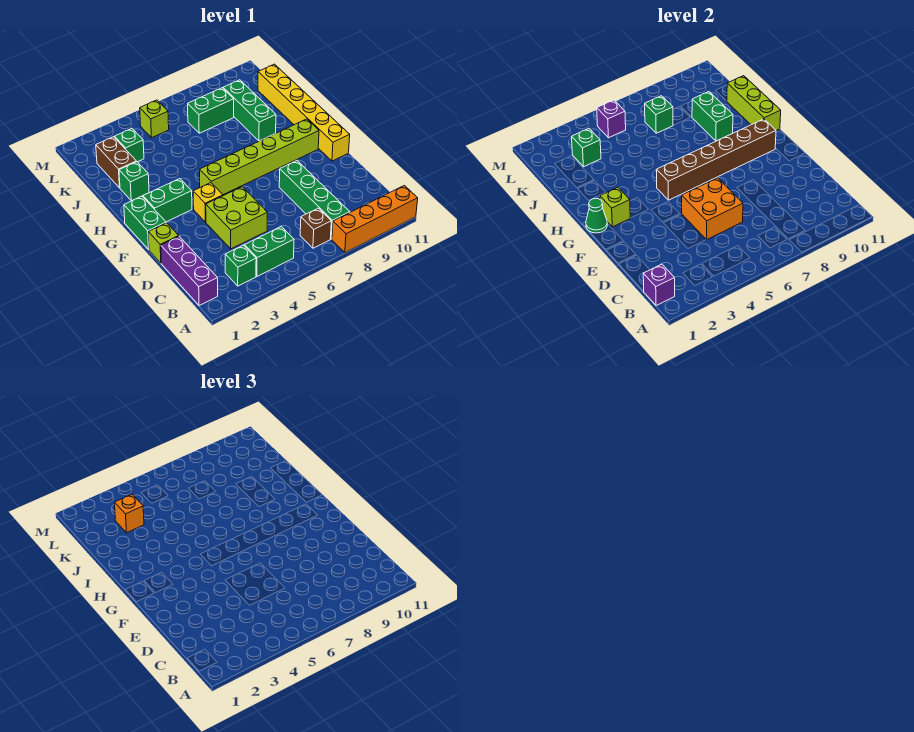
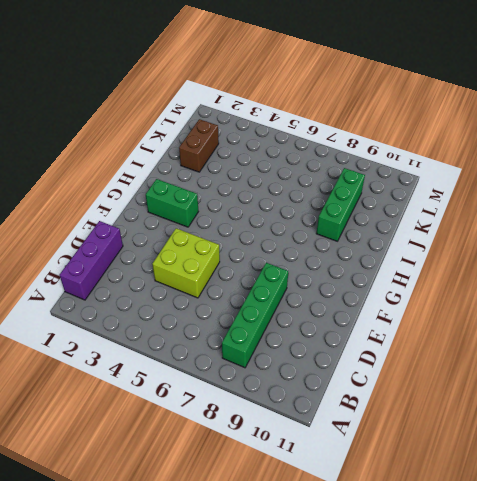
none -> orange brick A8:A11 level 1
none -> green brick B3 level 1
none -> green brick B4:B5 level 1
none -> brown brick B7 level 1

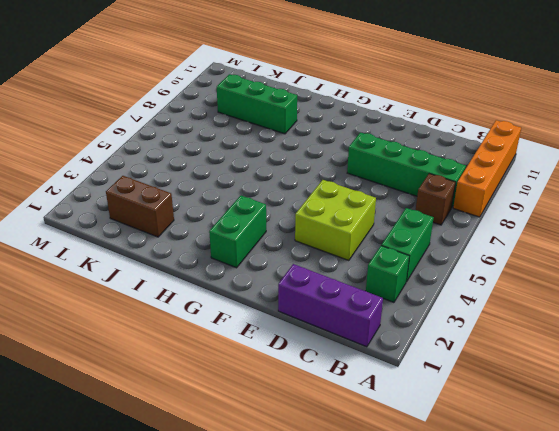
none -> lime brick E1 level 1
none -> green brick F1:G1 level 1
none -> yellow brick F4 level 1
none -> yellow brick F11:K11 level 1

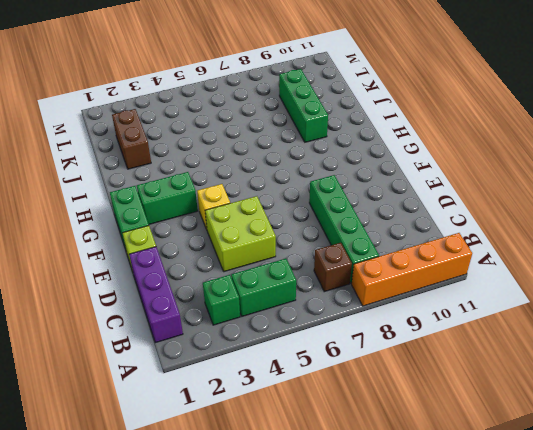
none -> yellow brick F11:K11 level 1
none -> lime brick G5:G10 level 1
none -> green brick I2 level 1
none -> green brick K3 level 1

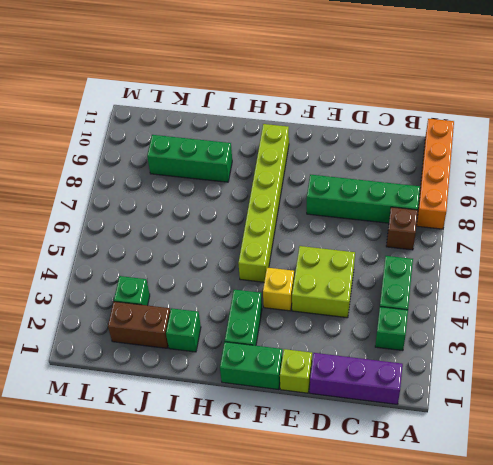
none -> yellow brick F11:K11 level 1
none -> green brick K7:K8 level 1
none -> lime brick L5 level 1
none -> purple brick B1 level 2

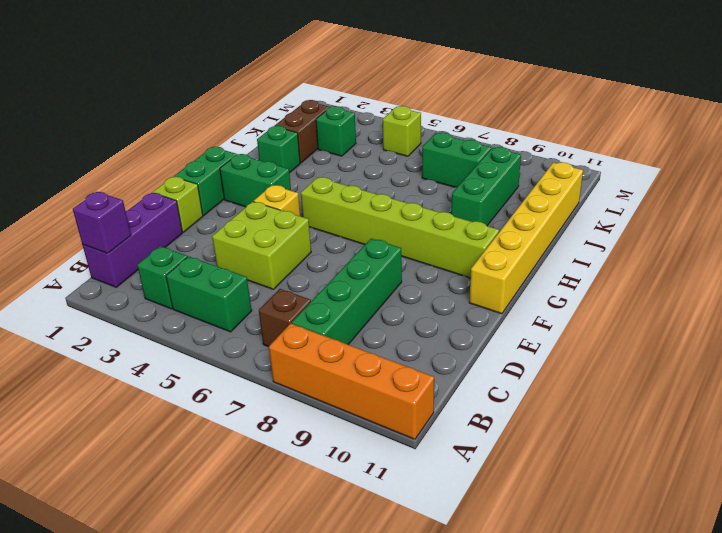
none -> orange brick D5:E6 level 2
none -> green cone G1 level 2
none -> lime brick G2 level 2
none -> brown brick G5:G10 level 2

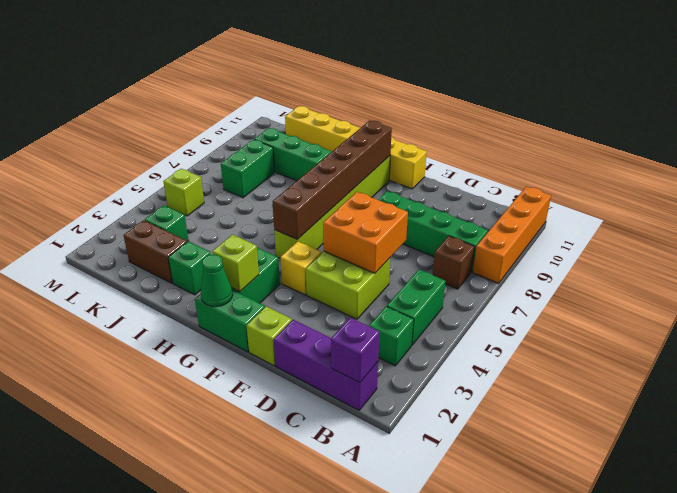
none -> lime brick H11:J11 level 2
none -> green brick I9:J9 level 2
none -> green brick K3 level 2
none -> green brick K7 level 2

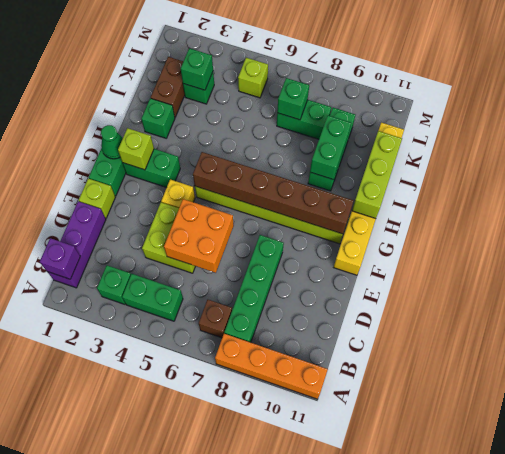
none -> purple brick L5 level 2
none -> orange brick K3 level 3

